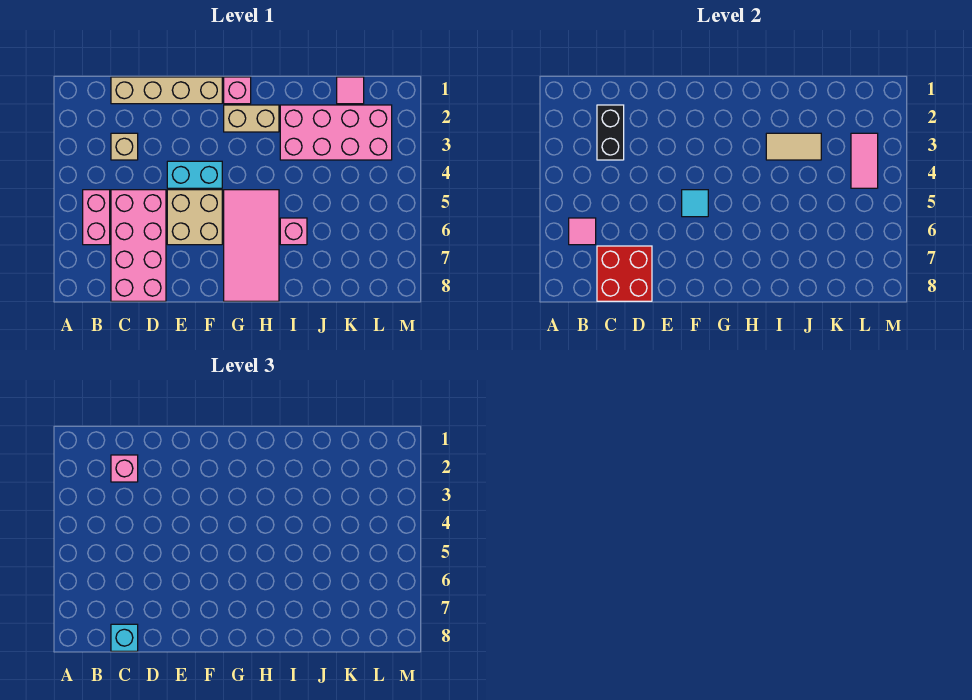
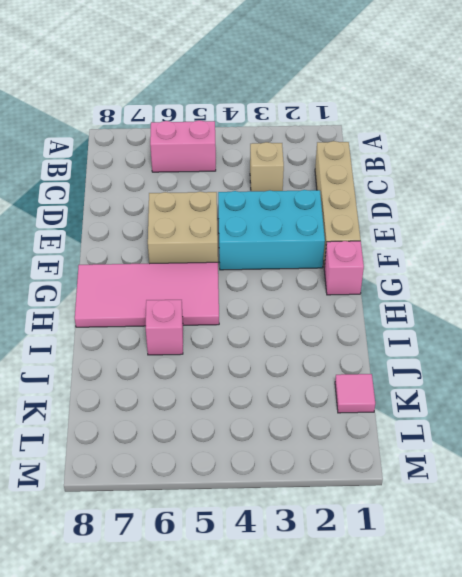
cyan brick E2:F4 level 1 -> cyan brick E4:F4 level 1
none -> pink brick C5:D8 level 1
none -> tan brick G2:H2 level 1
none -> pink brick I2:L3 level 1

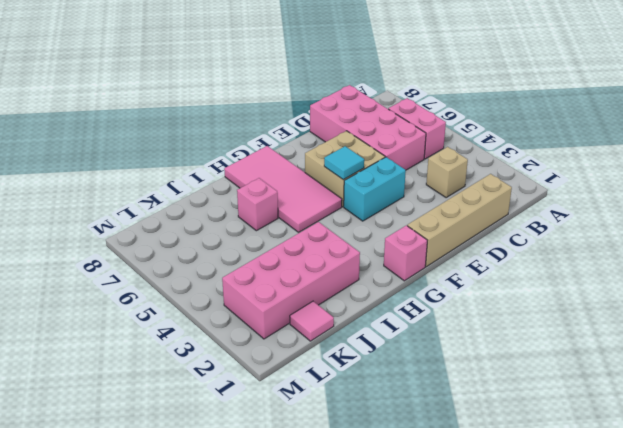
none -> tan brick G2:H2 level 1
none -> pink tile B6 level 2
none -> black brick C2:C3 level 2

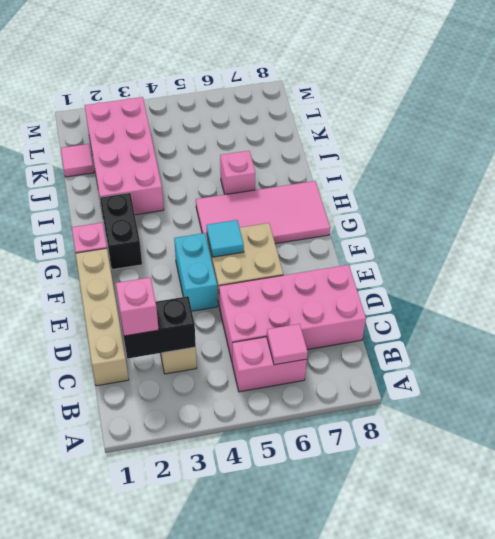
black brick G2:H2 level 1 -> tan brick G2:H2 level 1
none -> red brick C7:D8 level 2
none -> tan tile I3:J3 level 2
none -> pink tile L3:L4 level 2

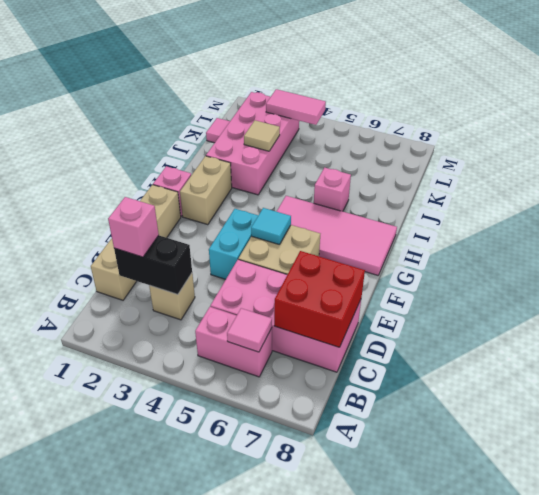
tan tile J3 level 2 -> tan tile I3:J3 level 2
none -> cyan brick C8 level 3

